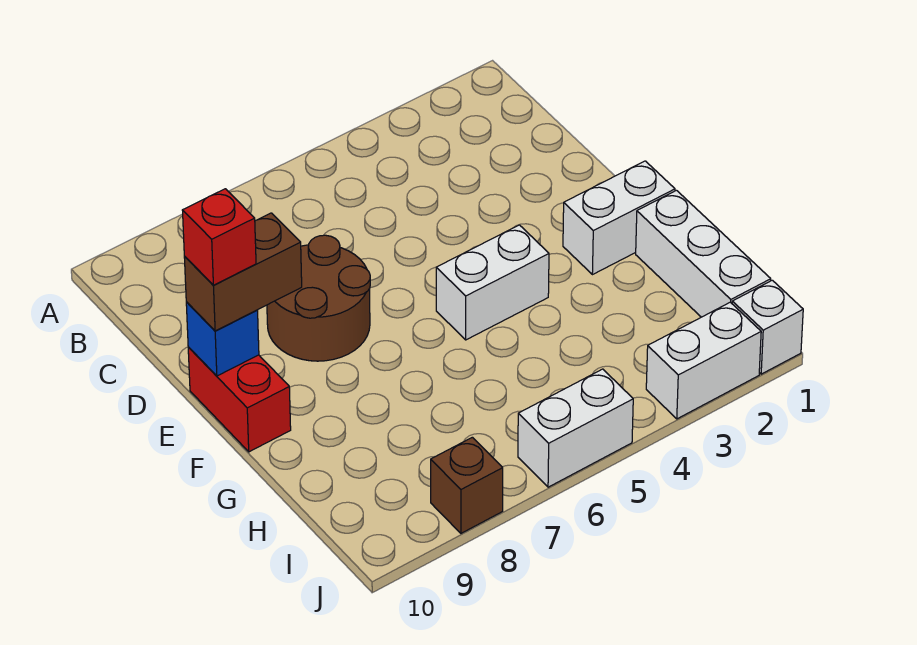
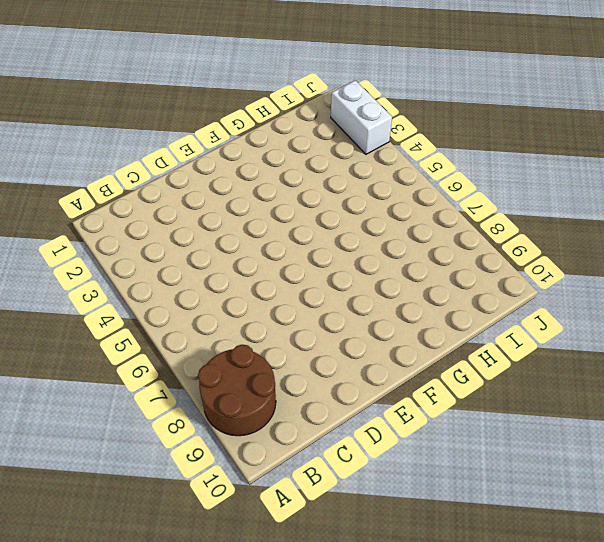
brown round brick A8:B9 level 1 -> brown round brick D7:E8 level 1
none -> red brick E10:F10 level 1
none -> white brick F1:F2 level 1
none -> white brick F4:F5 level 1

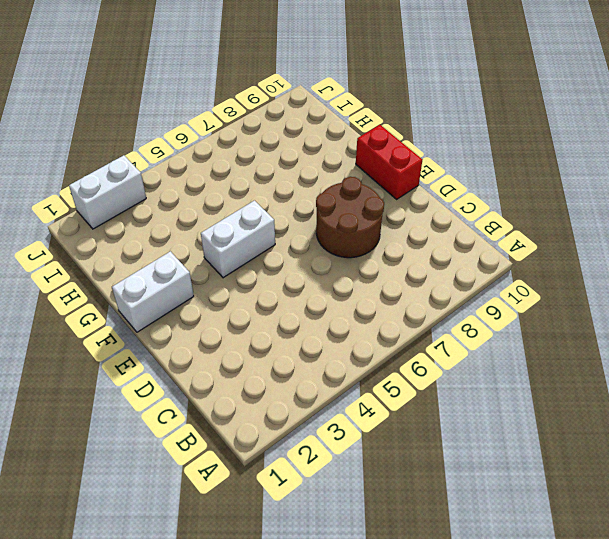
none -> white brick G1:I1 level 1
none -> white brick J1 level 1
none -> white brick J5:J6 level 1

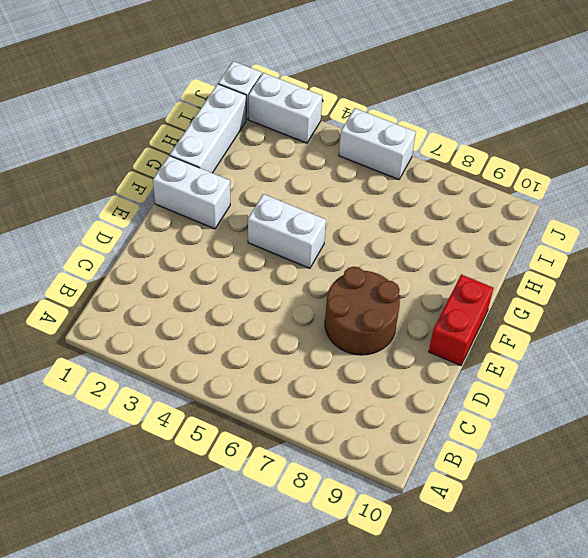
none -> brown brick J8 level 1
none -> blue brick E10 level 2
none -> brown brick E9:E10 level 3

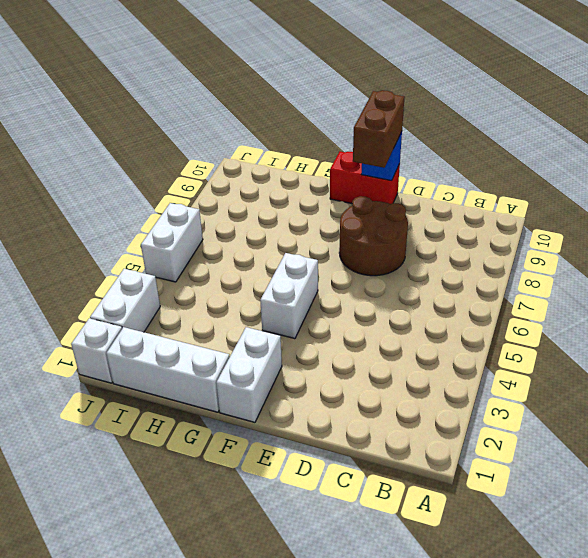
none -> brown brick J8 level 1
none -> red brick E10 level 4

